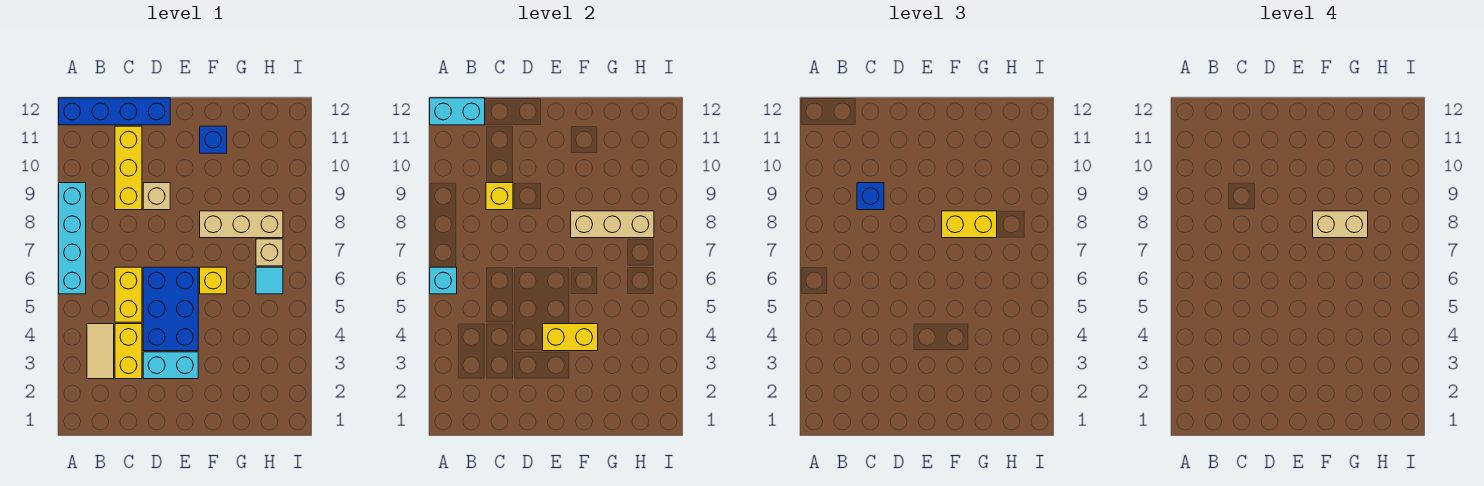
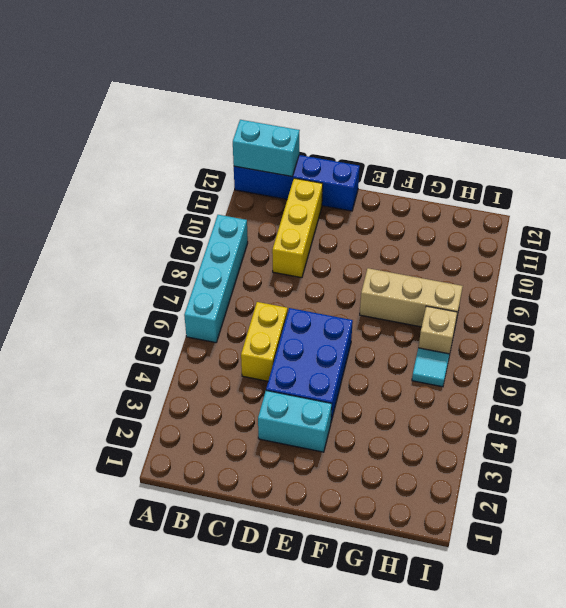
none -> tan tile B3:B4 level 1
none -> yellow brick C3:C4 level 1
none -> tan brick D9 level 1

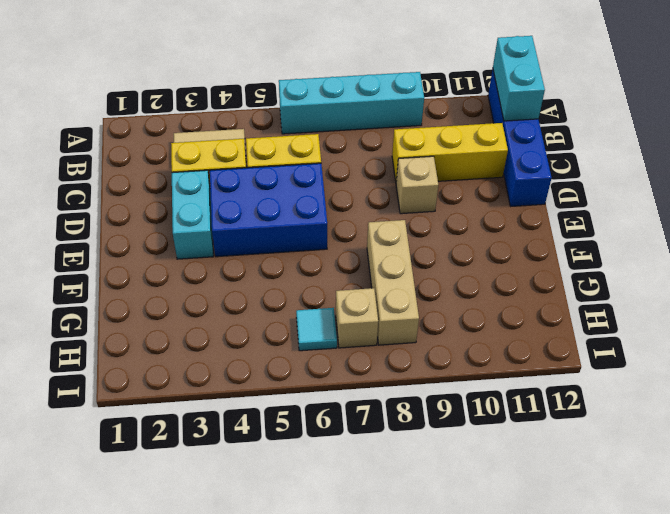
none -> yellow brick F6 level 1
none -> blue brick F11 level 1
none -> cyan brick A6 level 2

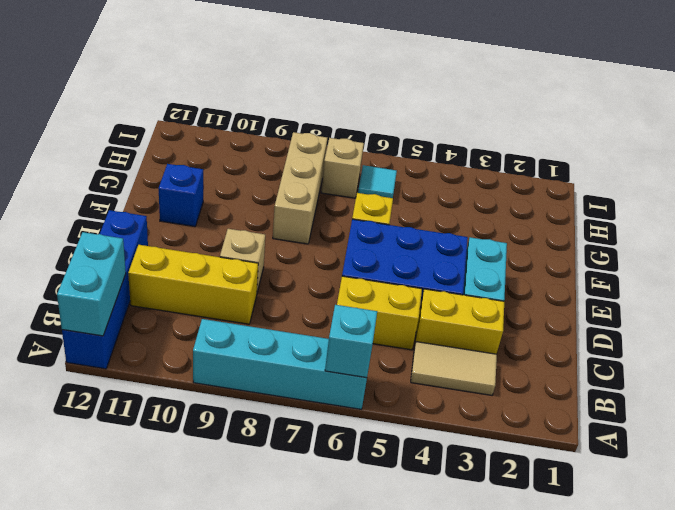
none -> yellow brick C9 level 2
none -> yellow brick E4:F4 level 2
none -> tan brick F8:H8 level 2

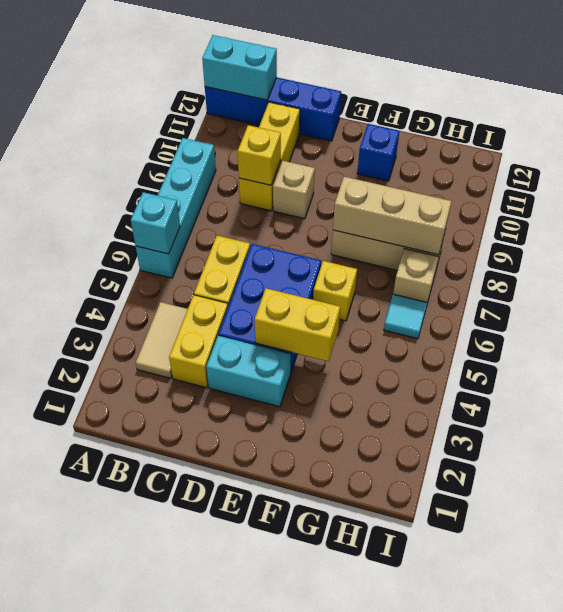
none -> blue brick C9 level 3
none -> yellow brick F8:G8 level 3
none -> tan brick F8:G8 level 4

